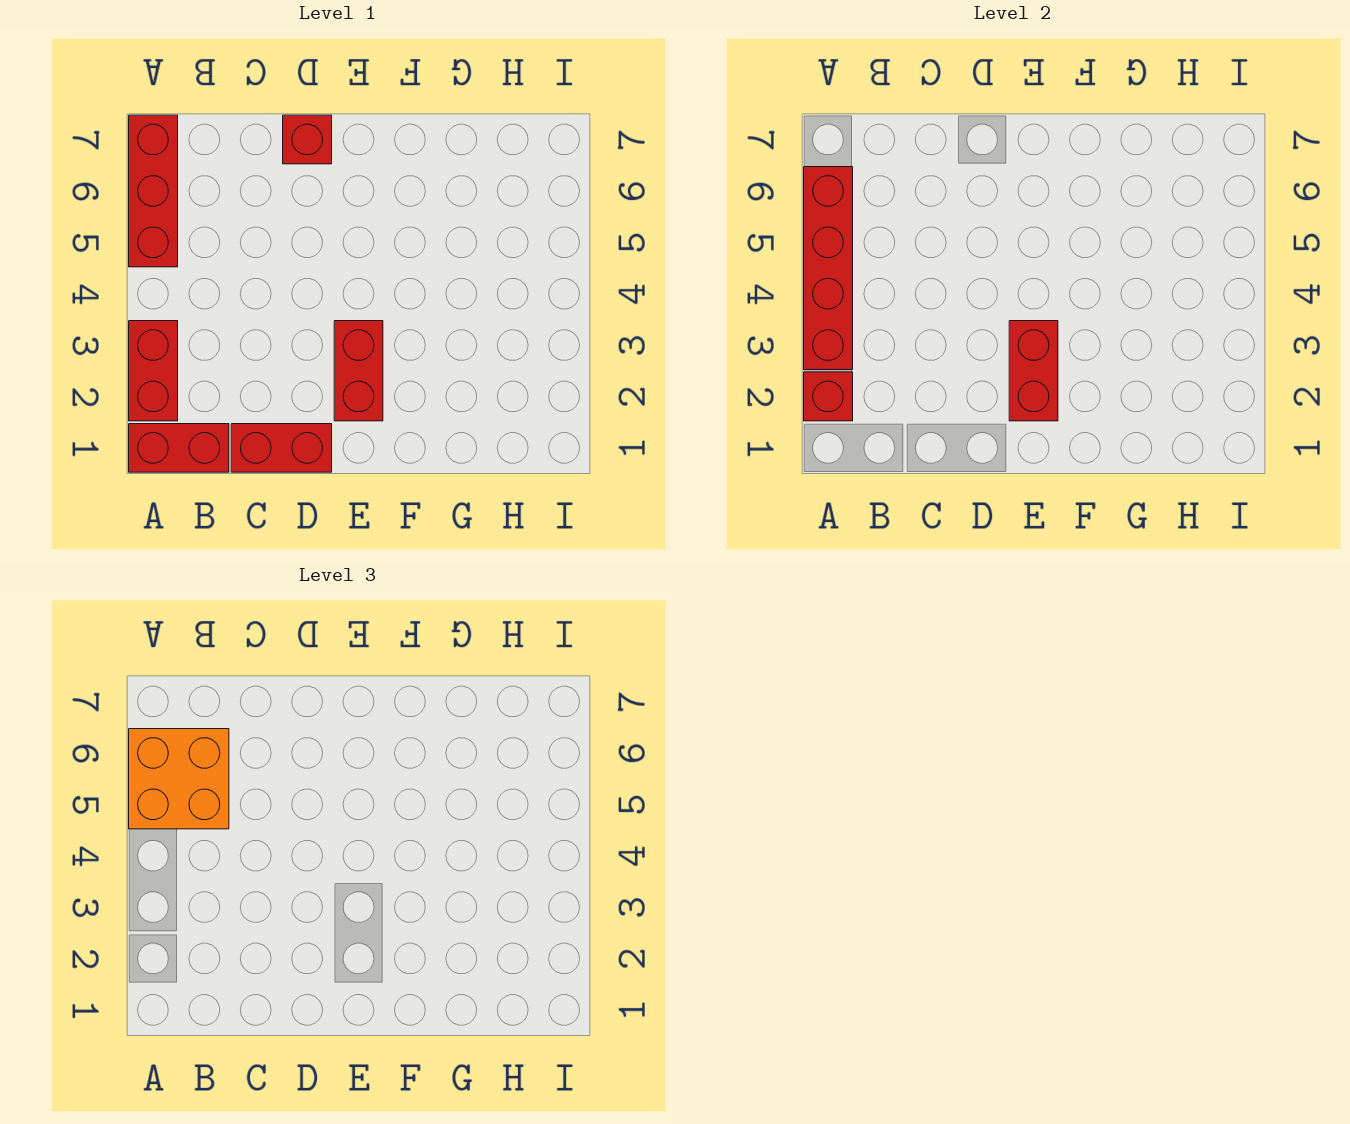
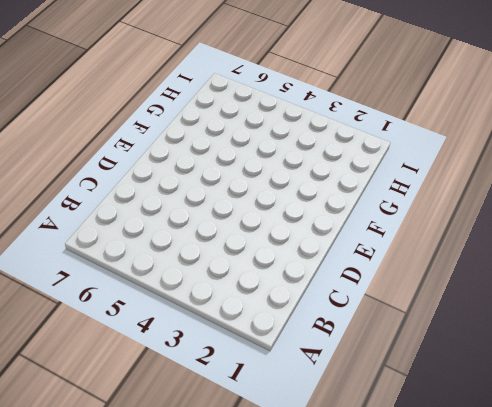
none -> red brick A1:B1 level 1
none -> red brick A2:A3 level 1

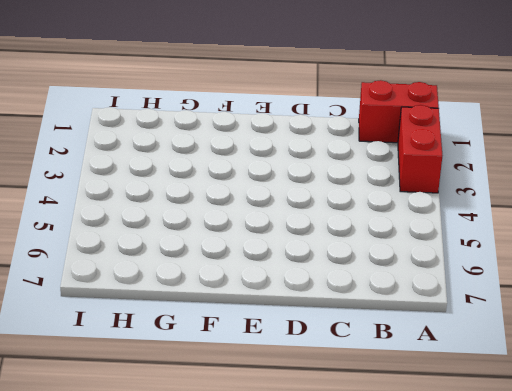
none -> red brick A5:A7 level 1
none -> red brick C1:D1 level 1

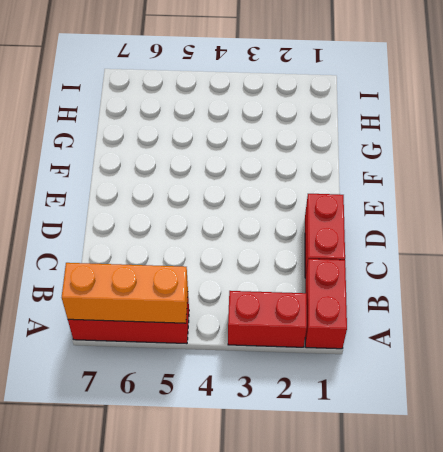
orange brick A5:A7 level 2 -> red brick A3:A6 level 2
none -> red brick D7 level 1
none -> red brick E2:E3 level 1

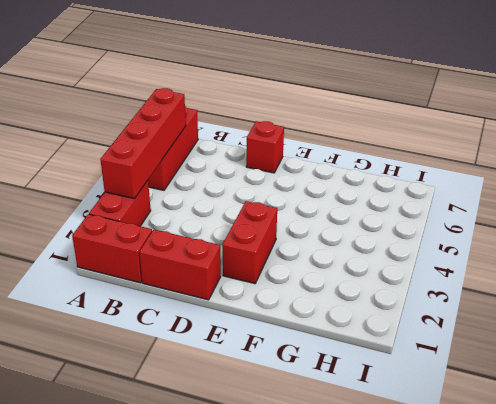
none -> red brick A2 level 2
none -> red brick E2:E3 level 2

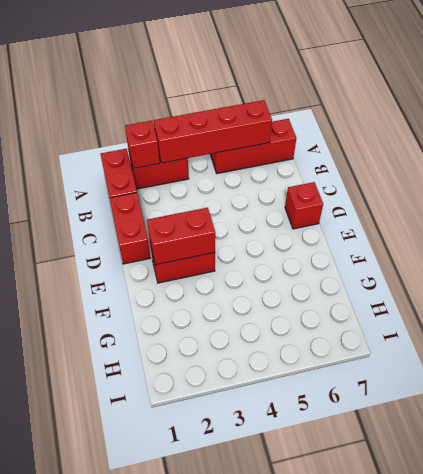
none -> orange brick A5:B6 level 3

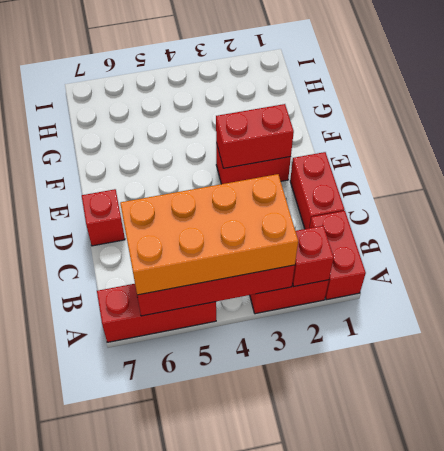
orange brick A3:B6 level 3 -> orange brick A5:B6 level 3

